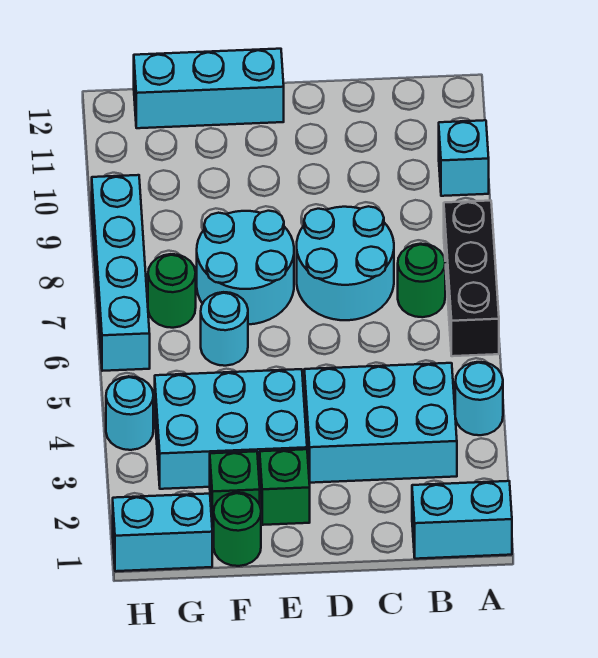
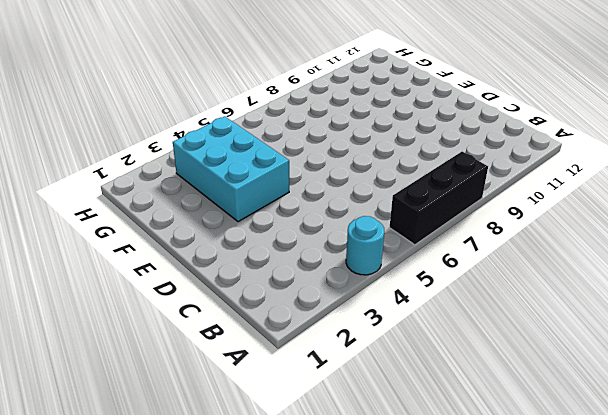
none -> cyan brick A1:B1 level 1
none -> cyan brick A10 level 1
none -> cyan brick B3:D4 level 1

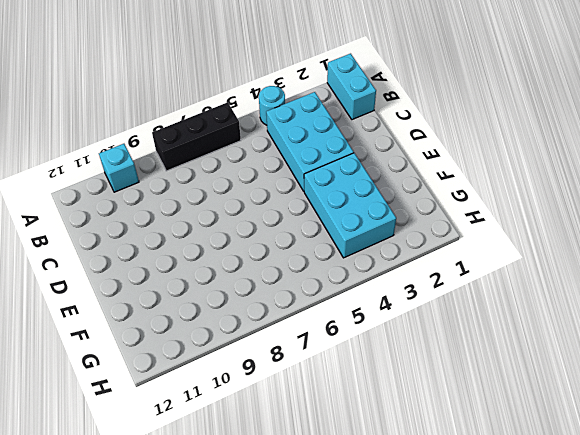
none -> green round brick B7 level 1
none -> cyan round brick C7:D8 level 1
none -> green brick E2 level 1

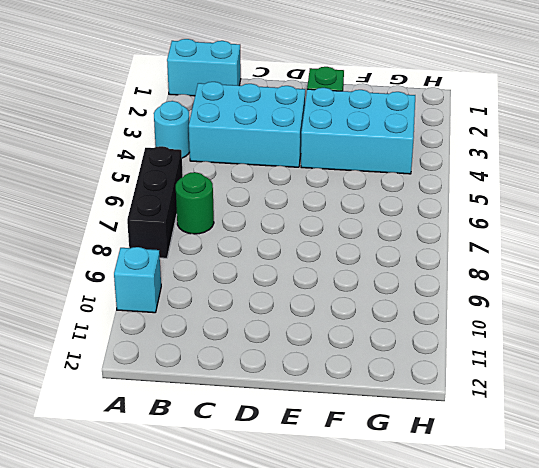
none -> cyan round brick C7:D8 level 1
none -> cyan round brick E7:F8 level 1
none -> cyan brick E12:G12 level 1

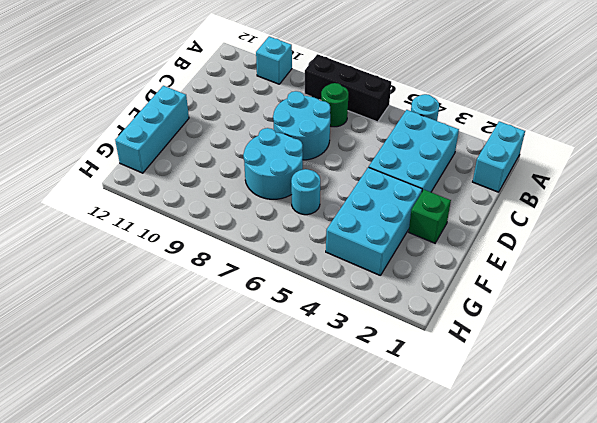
none -> green round brick F1 level 1
none -> green brick F2 level 1
none -> cyan brick G1:H1 level 1

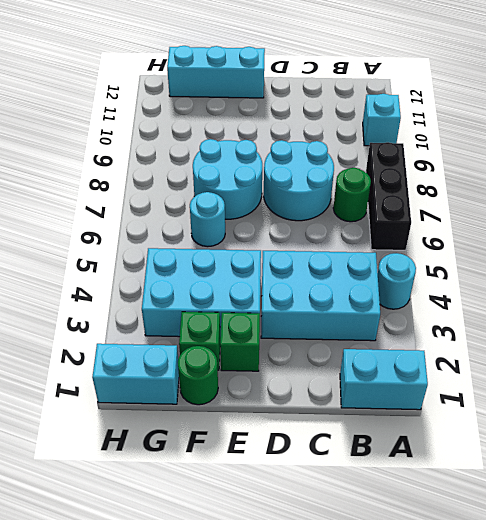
none -> green round brick G7 level 1
none -> cyan round brick H4 level 1
none -> cyan brick H6:H9 level 1

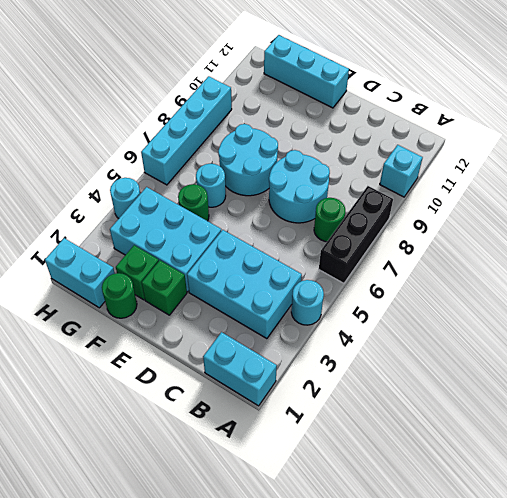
green round brick F5 level 1 -> green round brick G7 level 1

